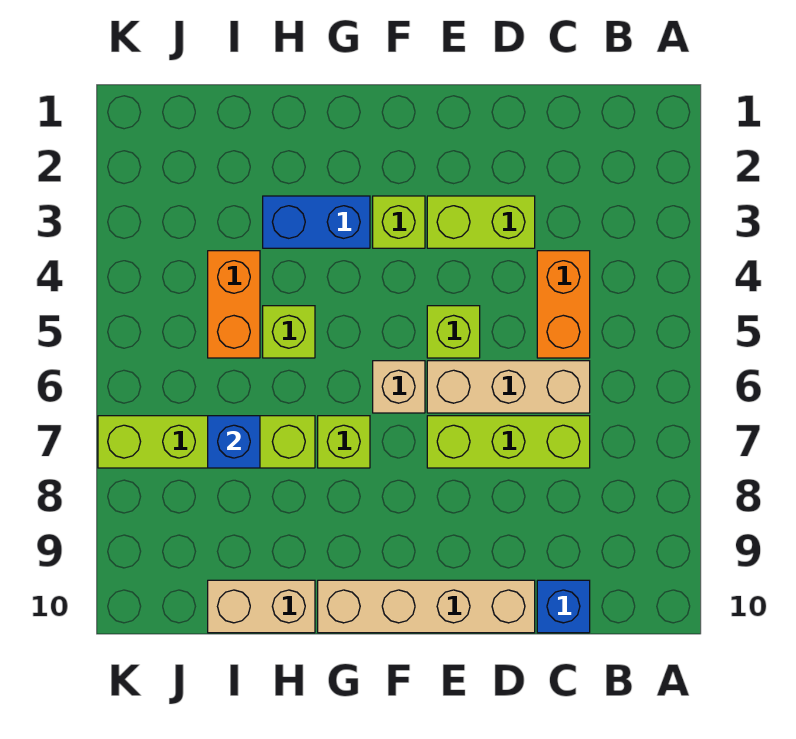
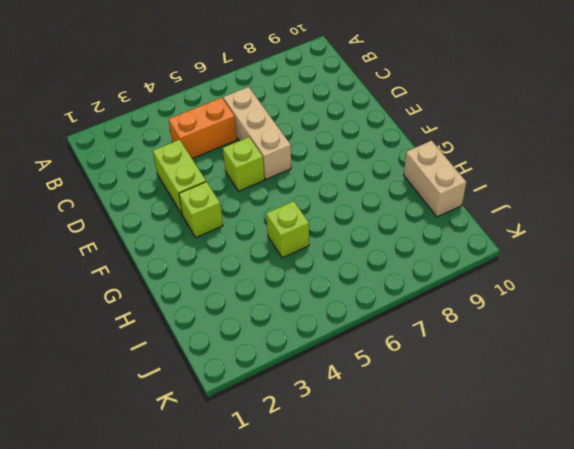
none -> lime brick C7:E7 level 1
none -> blue brick C10 level 1
none -> tan brick D10:G10 level 1

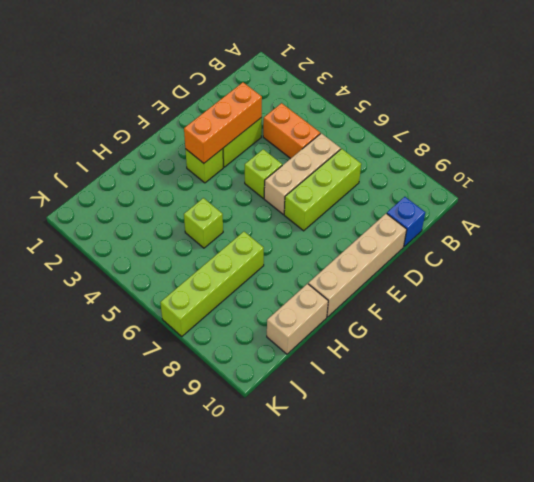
orange brick D3:F3 level 2 -> none
none -> tan brick F6 level 1
none -> blue brick G3:H3 level 1
none -> lime brick G7 level 1

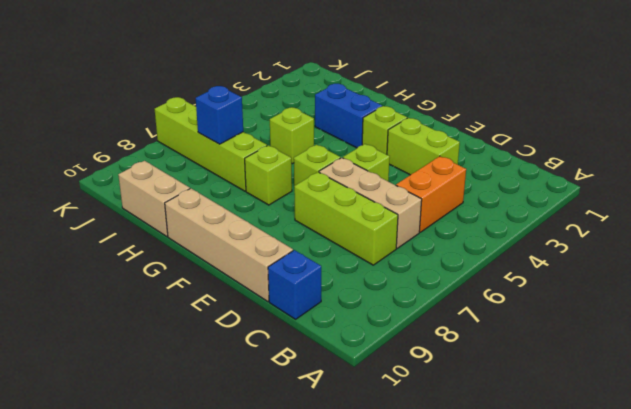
lime brick F6 level 1 -> tan brick F6 level 1
none -> orange brick I4:I5 level 1

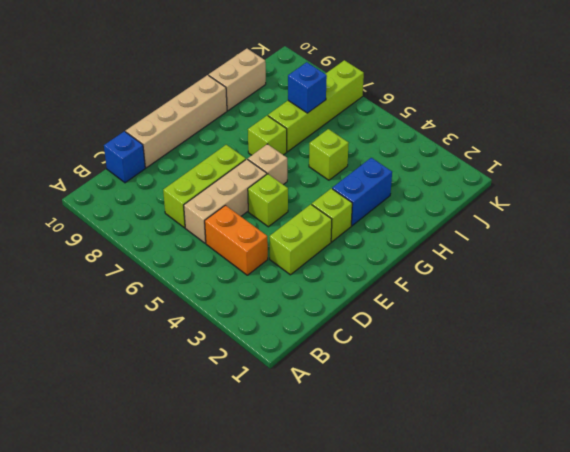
none -> orange brick I4:I5 level 1

